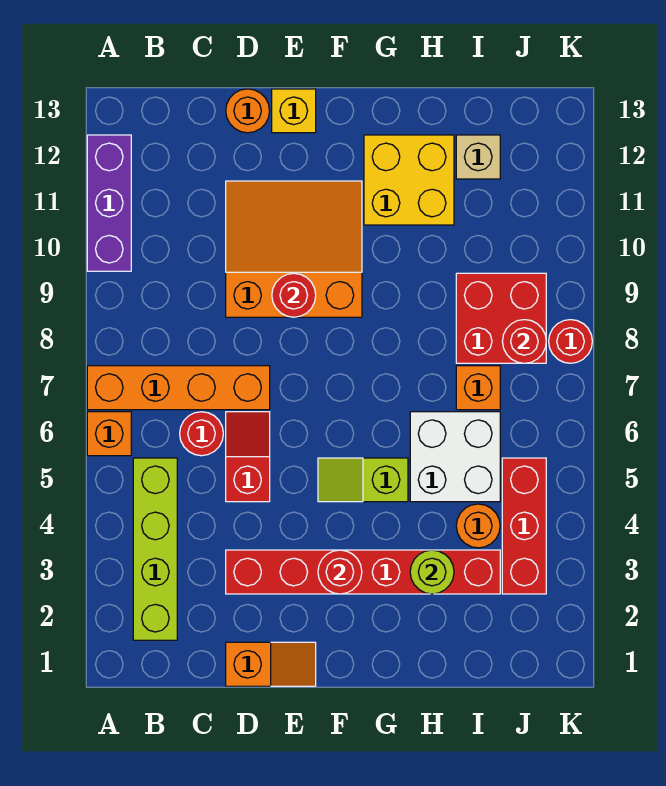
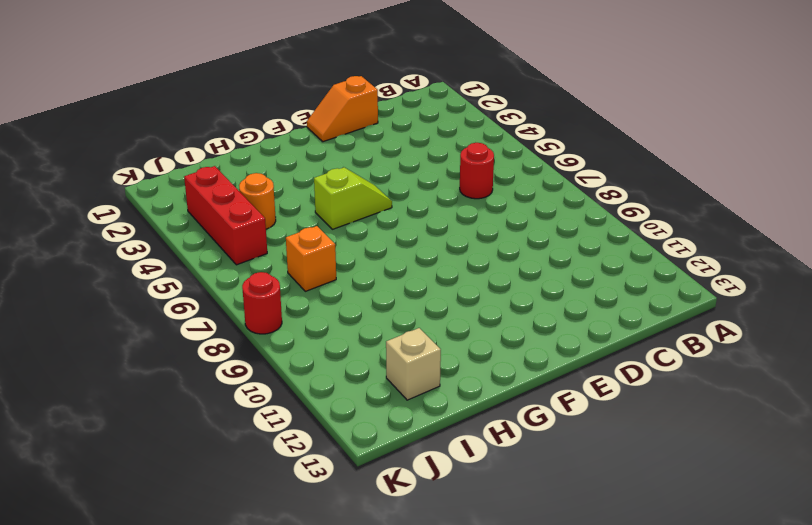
none -> orange brick A6 level 1
none -> orange brick A7:D7 level 1
none -> purple brick A10:A12 level 1

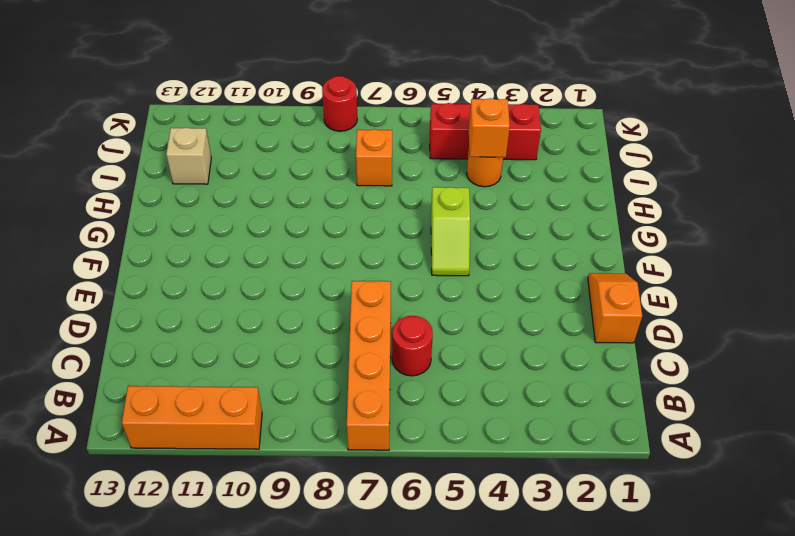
orange brick A10:A12 level 1 -> purple brick A10:A12 level 1
orange brick I4 level 2 -> orange brick A6 level 1
none -> lime brick B2:B5 level 1
none -> red brick D3:I3 level 1
none -> red slope D5:D6 level 1 top 5

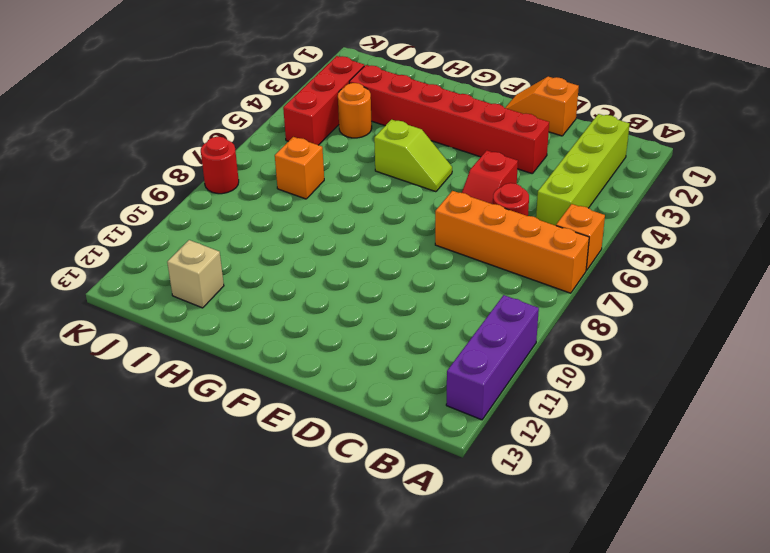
none -> orange slope D9:F11 level 1 top 9
none -> orange round brick D13 level 1
none -> yellow brick E13 level 1

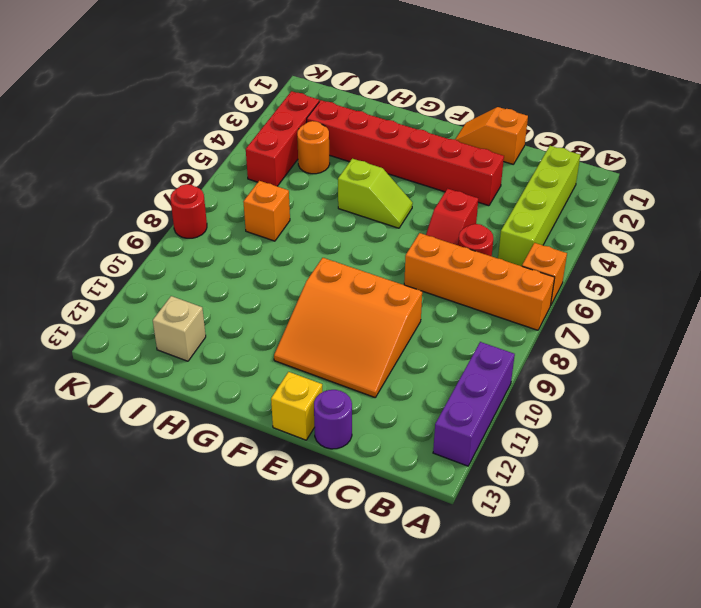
purple round brick D13 level 1 -> orange round brick D13 level 1
none -> yellow brick G11:H12 level 1
none -> white brick H5:I6 level 1
none -> red brick I8:J9 level 1

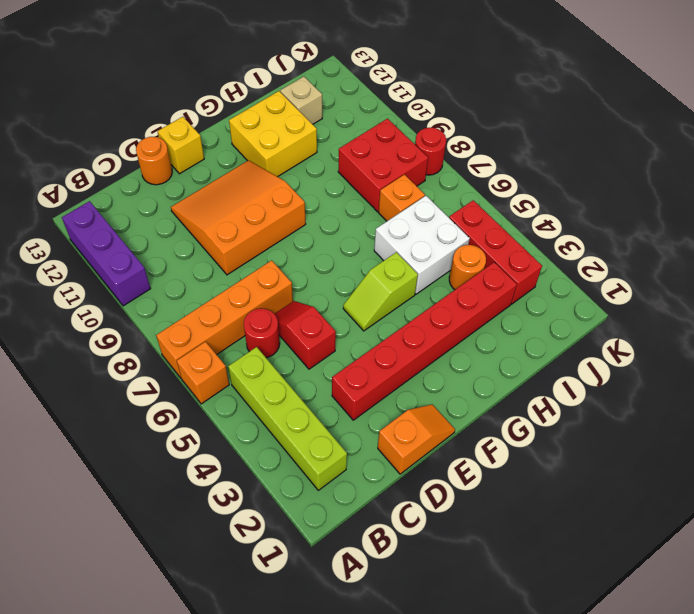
none -> red round brick E9 level 2
none -> red round brick F3 level 2
none -> lime round brick H3 level 2

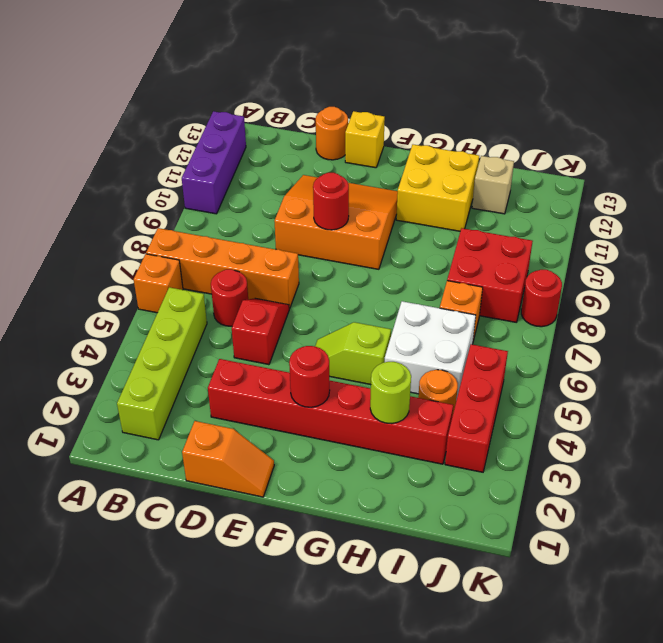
none -> red round brick J8 level 2

